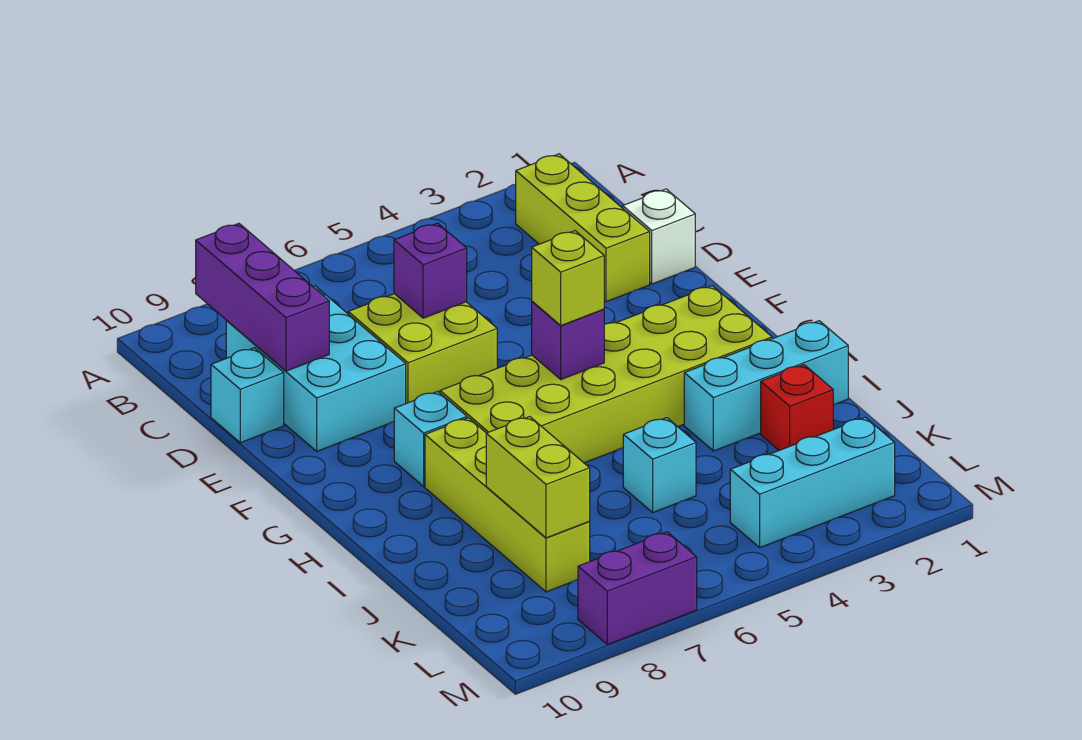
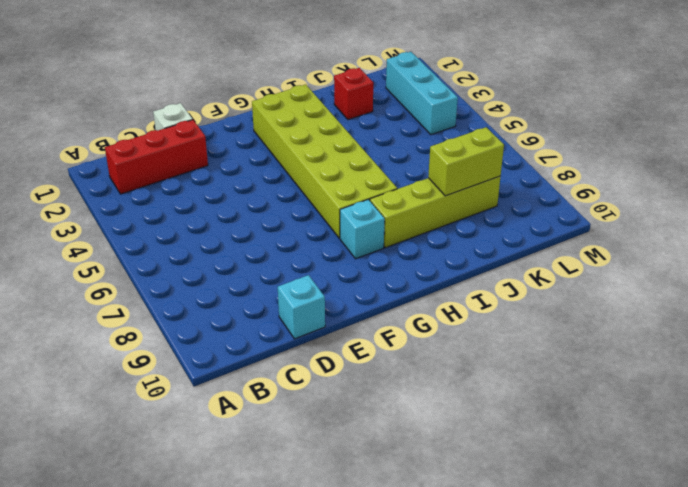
red brick B2:D2 level 1 -> lime brick B2:D2 level 1
none -> cyan brick C8:E9 level 1
none -> lime brick D6:E7 level 1
none -> cyan brick I1:I3 level 1

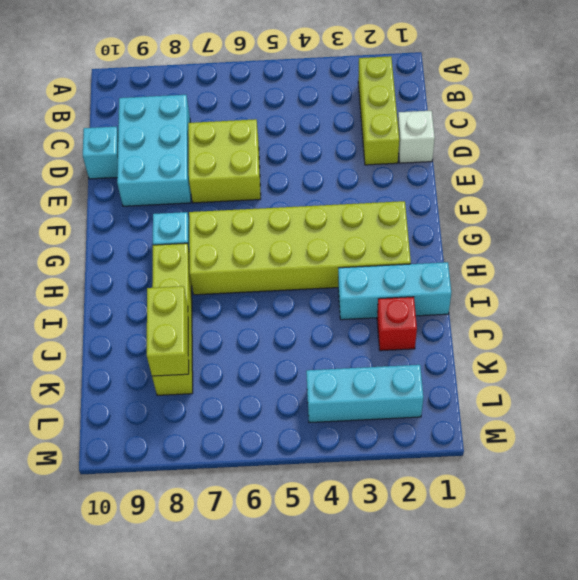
none -> cyan brick J5 level 1
none -> purple brick M7:M8 level 1
none -> purple brick B9:D9 level 2

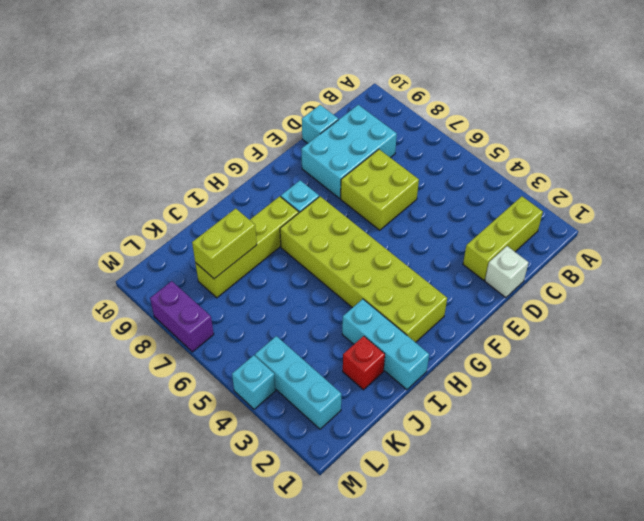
cyan brick M4 level 1 -> cyan brick J5 level 1
none -> purple brick B9:D9 level 2
none -> purple brick D6 level 2
none -> purple brick G5 level 2

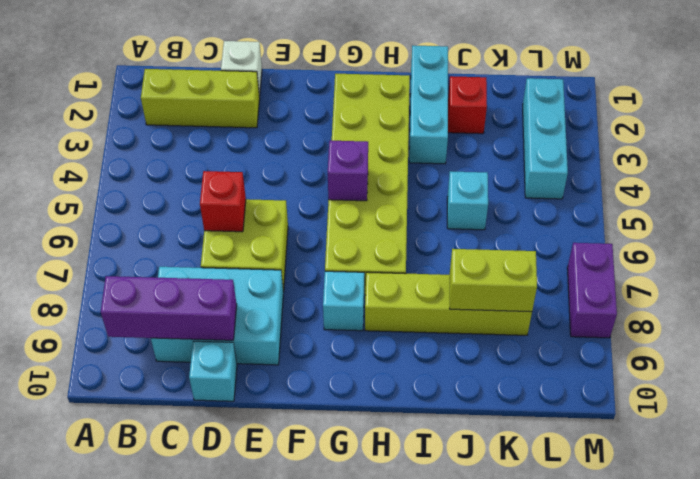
red brick D6 level 2 -> purple brick D6 level 2
none -> lime brick G5 level 3

